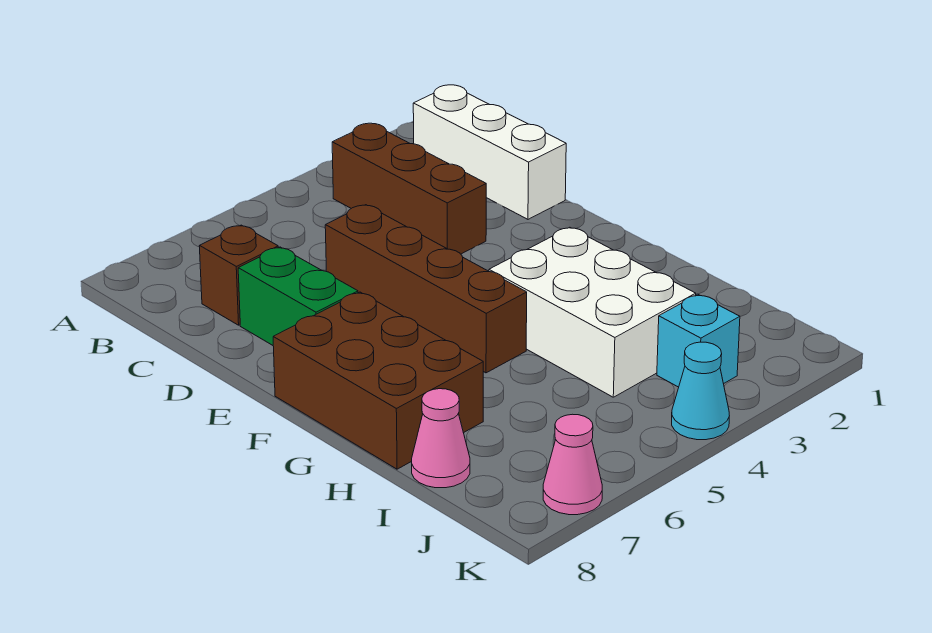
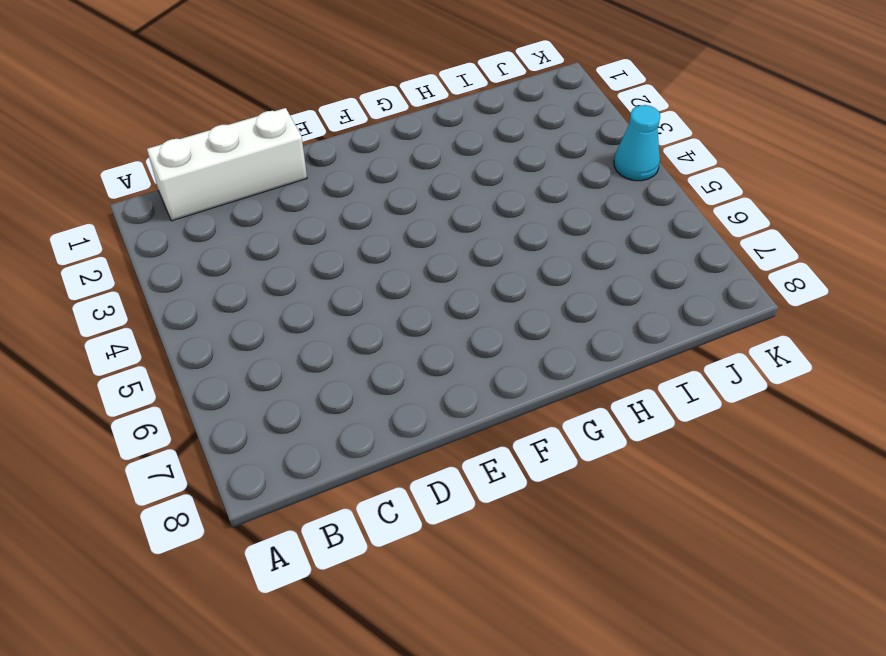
none -> brown brick B3:D3 level 1
none -> brown brick C7 level 1

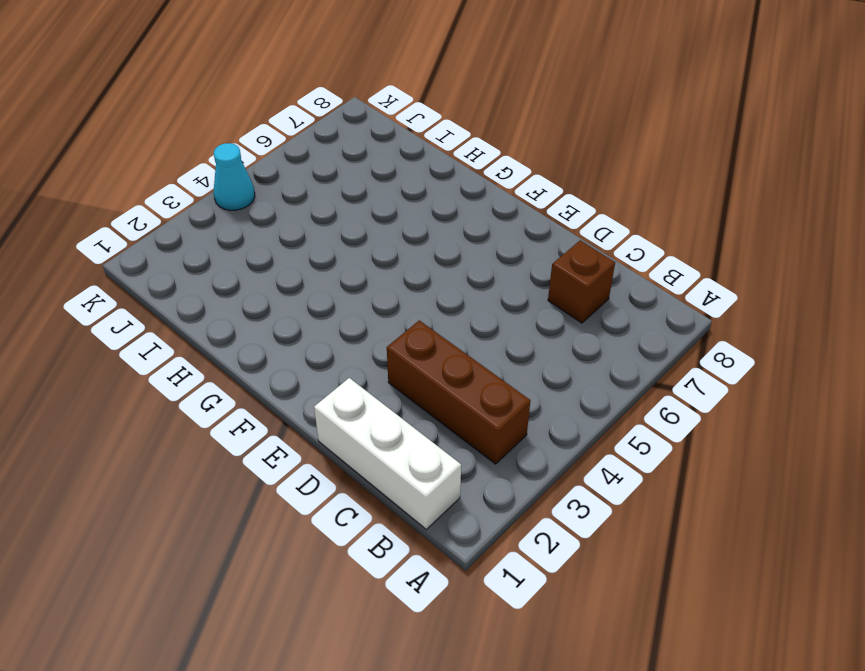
none -> brown brick D5:G5 level 1
none -> green brick D7:E7 level 1

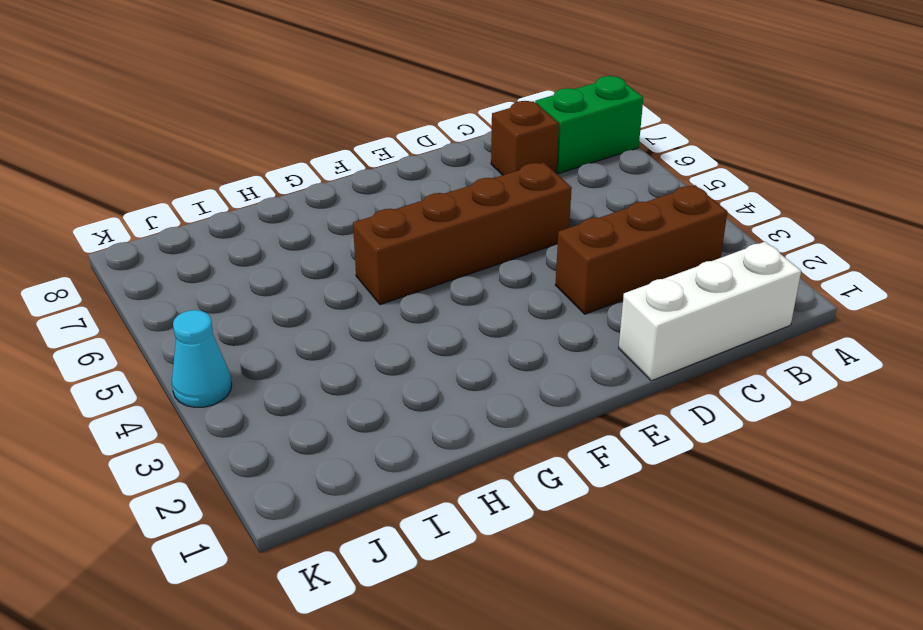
green brick A7:B7 level 1 -> green brick D7:E7 level 1
none -> brown brick F7:H8 level 1
none -> white brick G3:I4 level 1

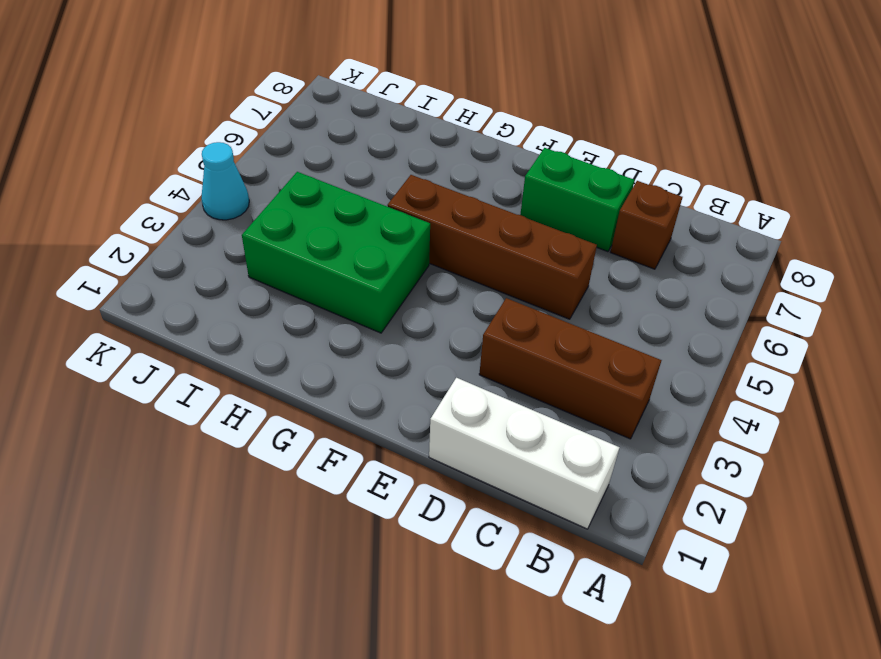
green brick G3:I4 level 1 -> white brick G3:I4 level 1
none -> brown brick F7:H8 level 1
none -> pink cone I8 level 1

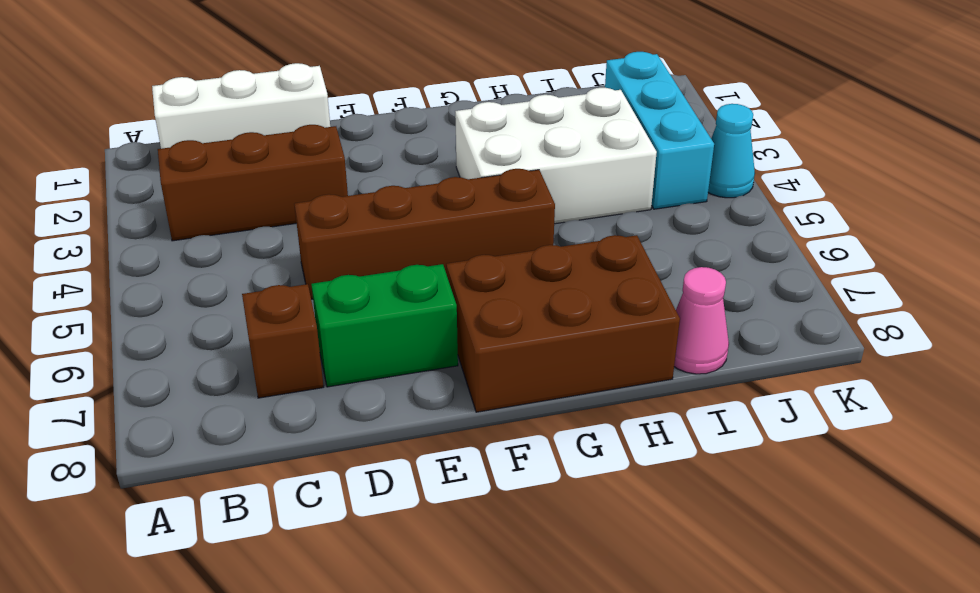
cyan brick J2:J4 level 1 -> cyan brick J3 level 1
none -> pink cone K7 level 1

